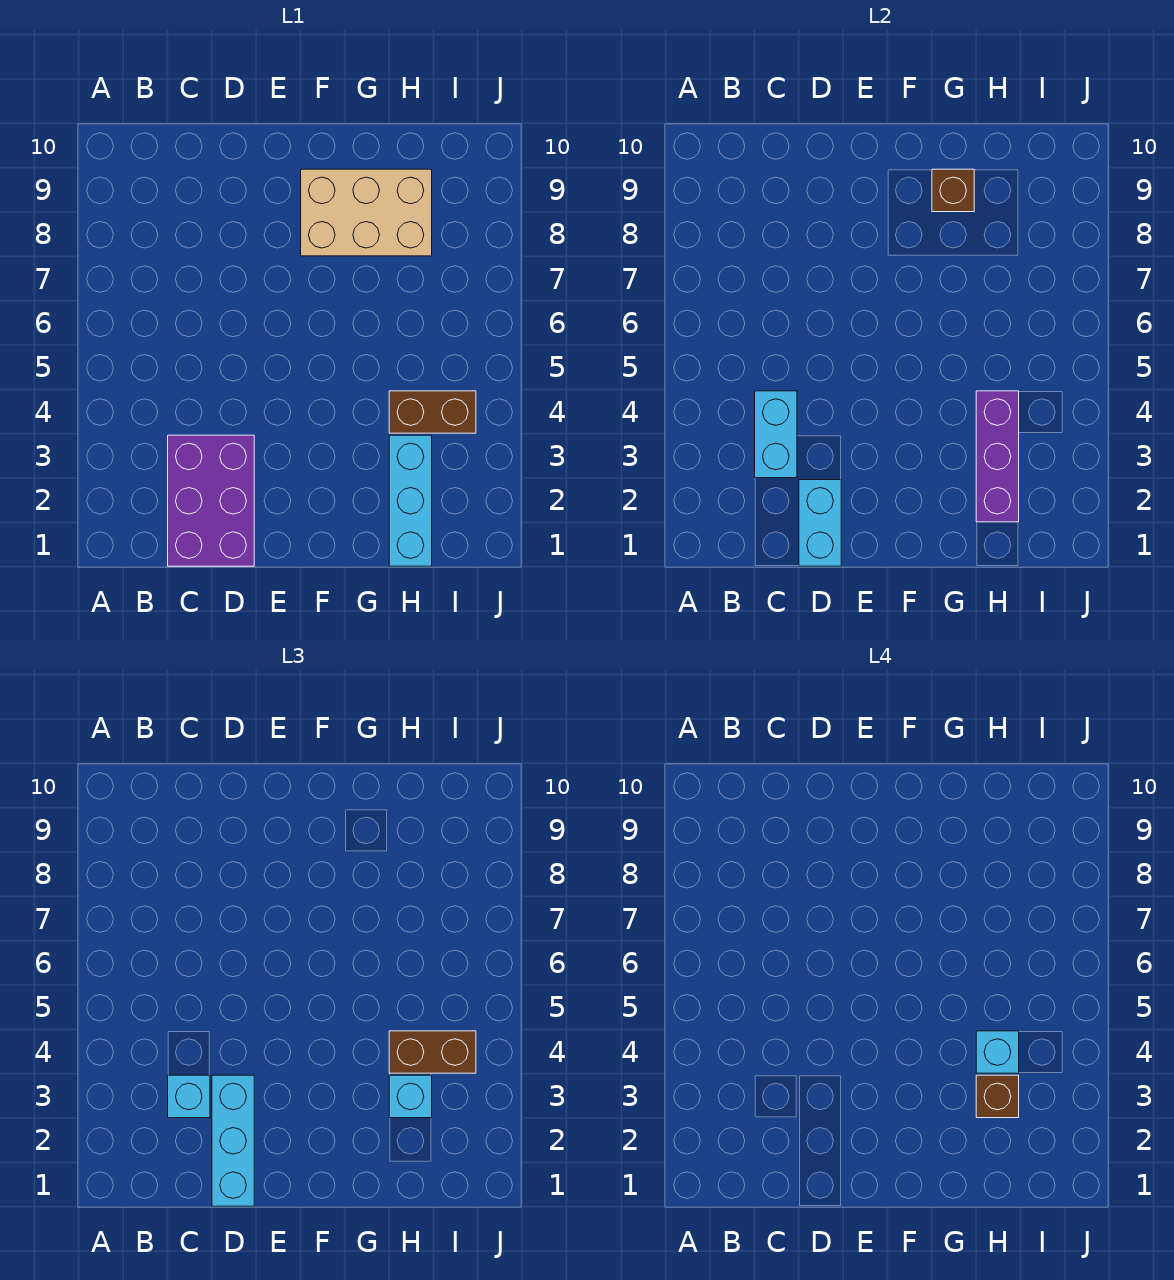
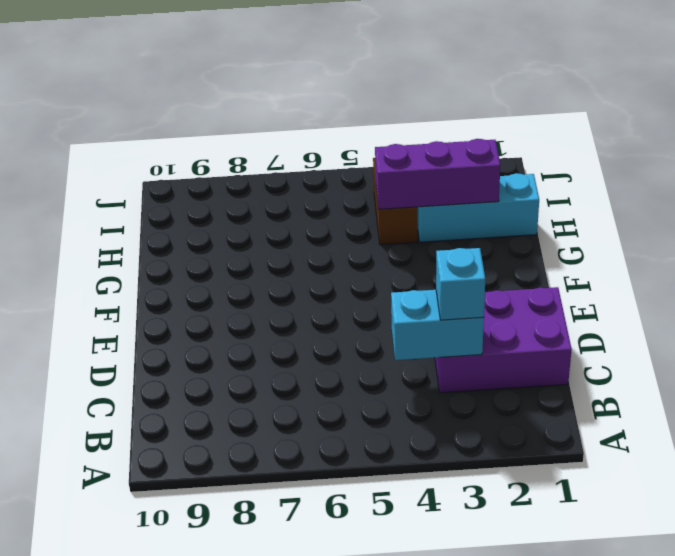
none -> tan brick F8:H9 level 1
none -> cyan brick D1:D2 level 2
none -> brown brick G9 level 2

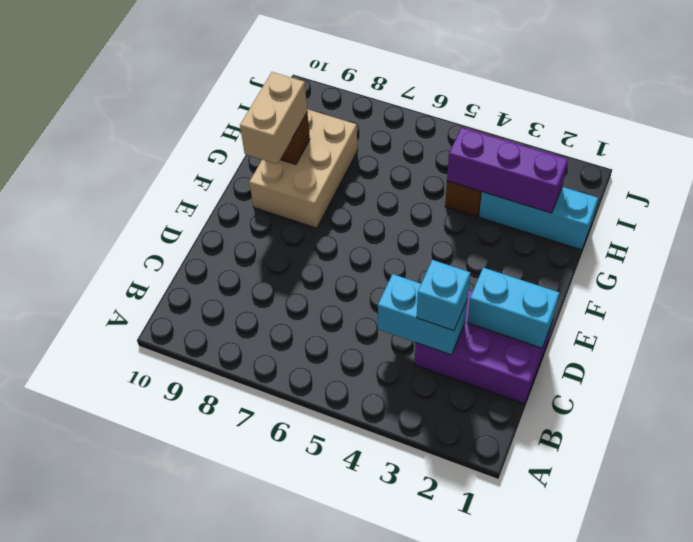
tan brick F9:G9 level 3 -> none
none -> cyan brick D1:D3 level 3
none -> cyan brick H3 level 3
none -> brown brick H4:I4 level 3

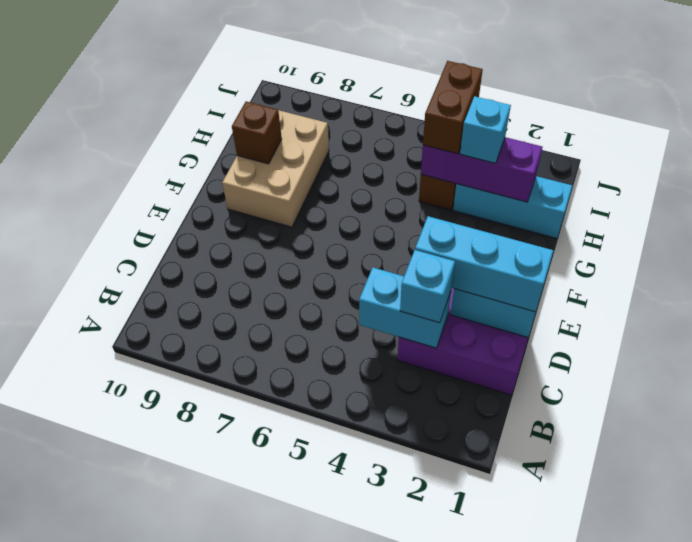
none -> brown brick H3 level 4
none -> cyan brick H4 level 4

